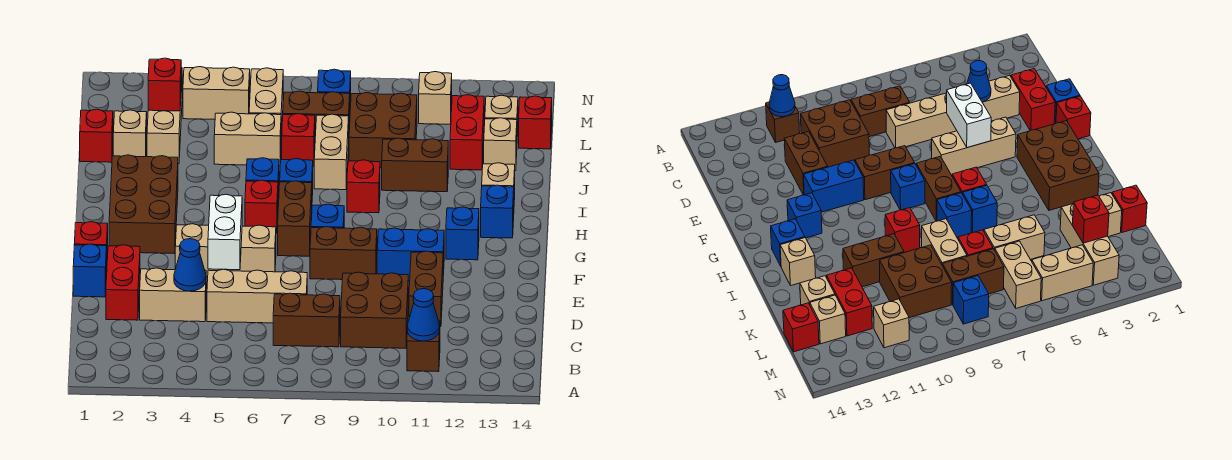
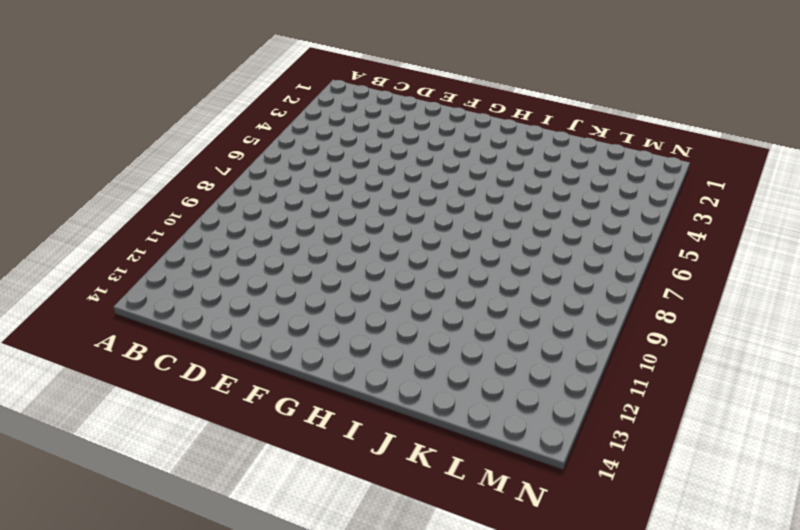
none -> brown brick B11 level 1
none -> brown brick C7:C8 level 1
none -> brown brick C9:D10 level 1
none -> red brick D2:E2 level 1

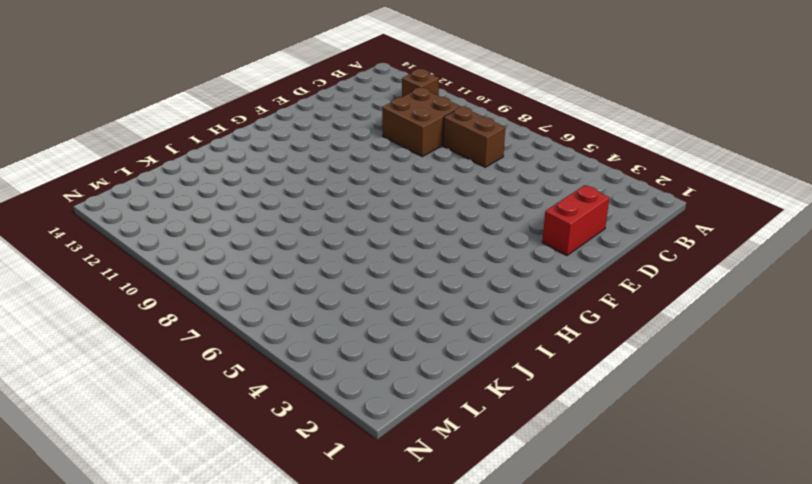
none -> tan brick D3:D4 level 1
none -> tan brick D5:D7 level 1
none -> brown brick D11:E11 level 1
none -> blue brick E1 level 1

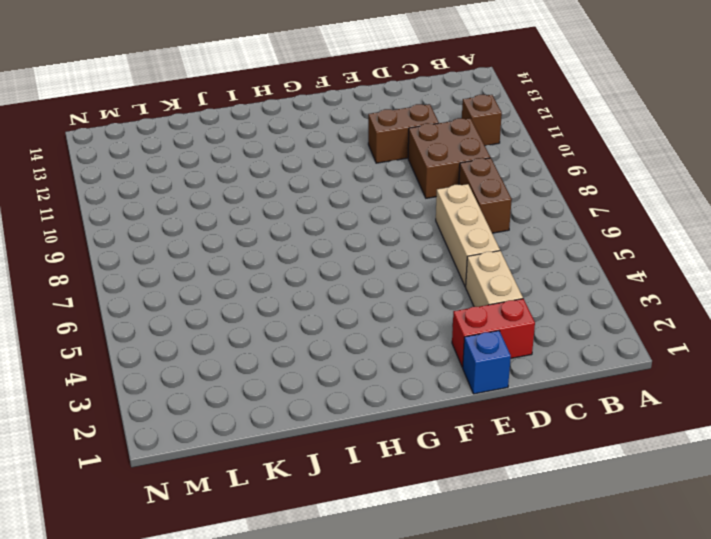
none -> red brick F1 level 1
none -> tan brick F4:F6 level 1
none -> brown brick F8:F9 level 1
none -> blue brick F10:F11 level 1

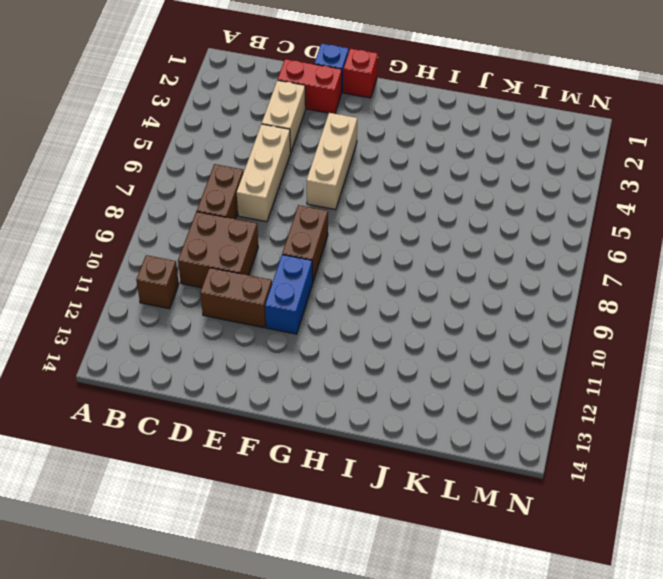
none -> brown brick G2:I3 level 1
none -> brown brick G7:H7 level 1
none -> blue brick G8 level 1
none -> blue brick G12 level 1

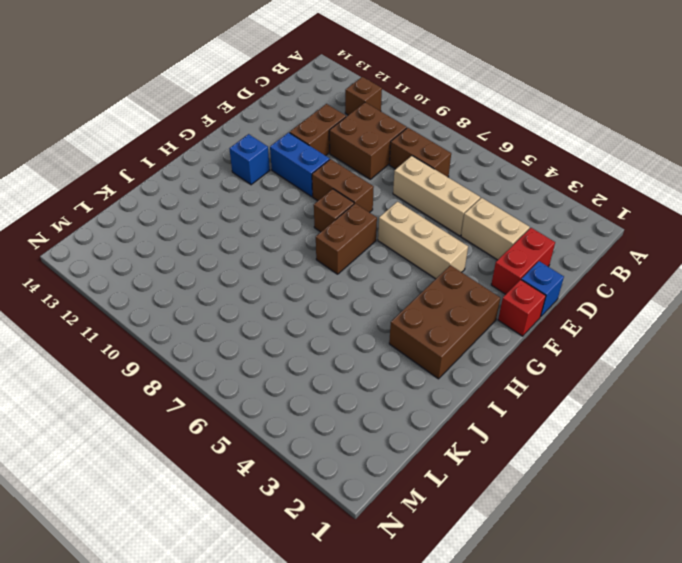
brown brick G8 level 1 -> blue brick G8 level 1
none -> red brick H6 level 1
none -> blue brick H13 level 1
none -> blue brick I6 level 1
none -> blue brick I7 level 1

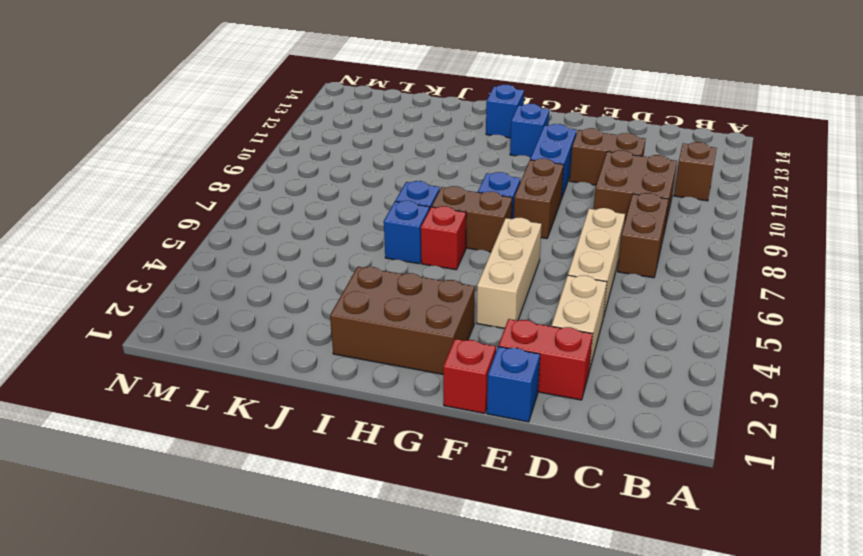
none -> red brick I9 level 1
none -> tan brick I13 level 1
none -> tan brick J8:K8 level 1
none -> brown brick J10:J11 level 1

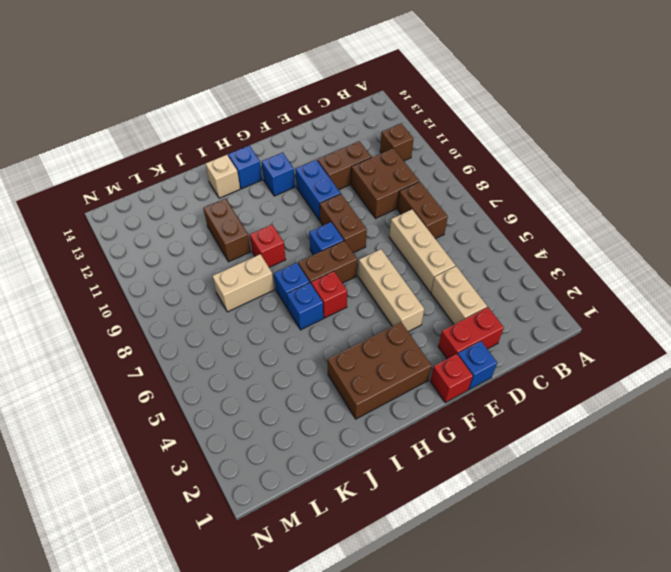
none -> red brick K1 level 1
none -> tan brick K2 level 1
none -> tan brick K3:M3 level 1
none -> tan brick K5:K6 level 1

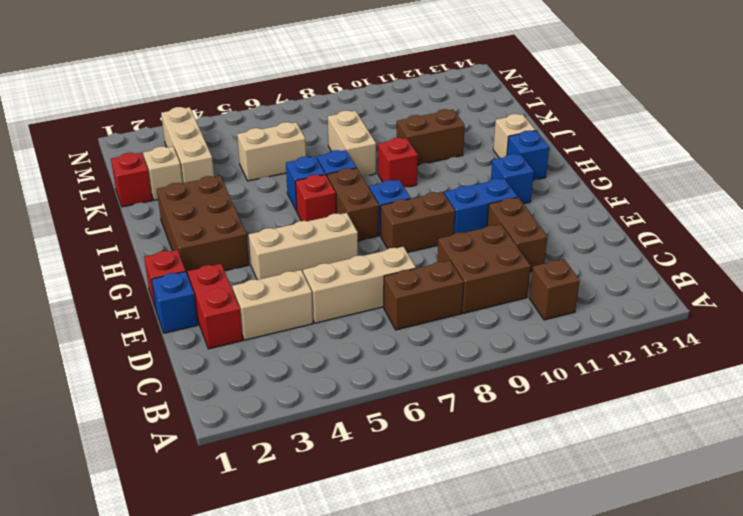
none -> red brick K7 level 1
none -> brown brick K9:L10 level 1
none -> red brick K12:L12 level 1
none -> tan brick K13 level 1

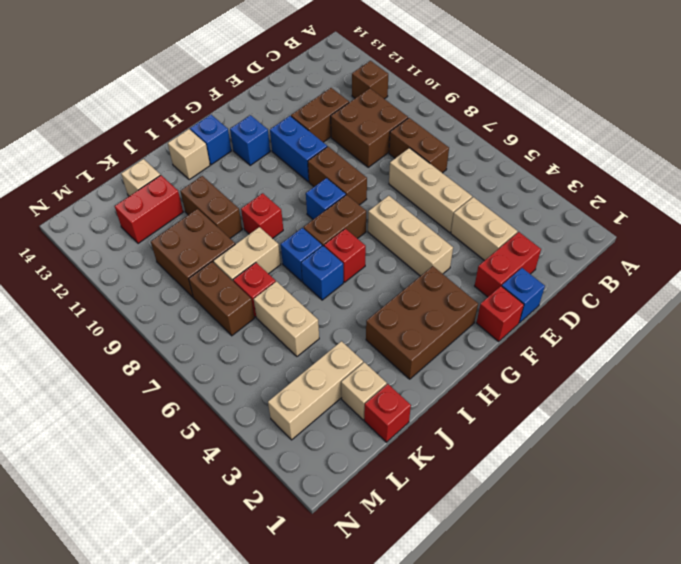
none -> tan brick L6:M6 level 1
none -> tan brick L13 level 1
none -> red brick L14 level 1
none -> tan brick M4:M5 level 1

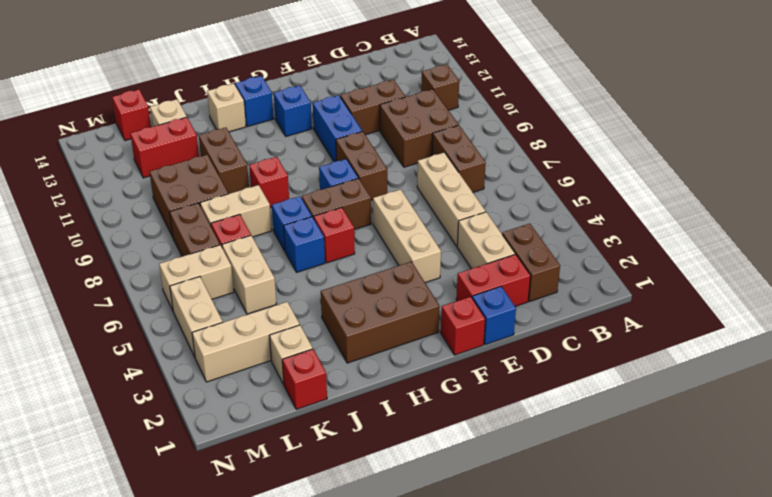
brown brick C2:C3 level 1 -> none
none -> tan brick L13 level 1
none -> blue brick M8 level 1
none -> tan brick M11 level 1
none -> blue cone B11 level 2

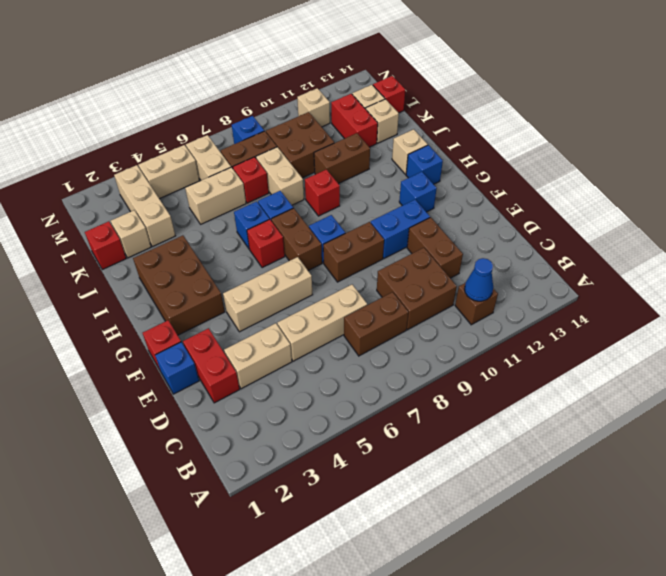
none -> blue cone D4 level 2
none -> white brick E5:F5 level 2
none -> red brick L3 level 2

